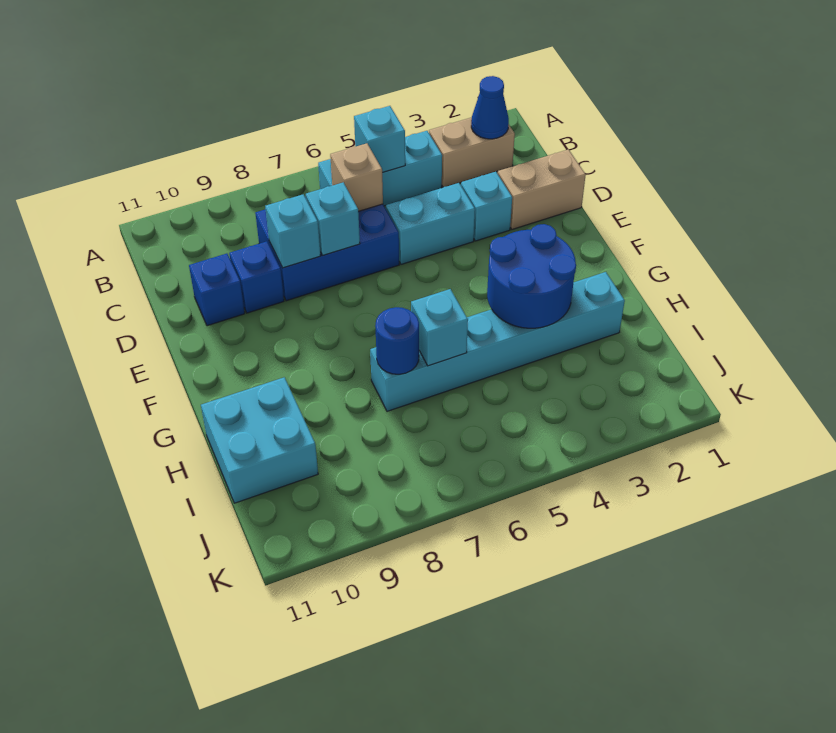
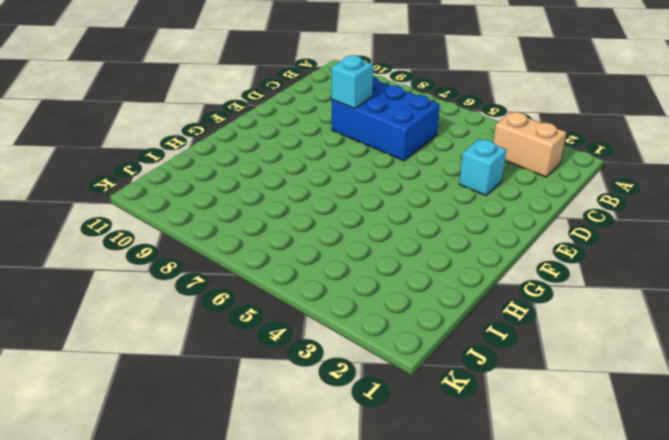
none -> cyan brick B4:B6 level 1
none -> tan brick D1:D2 level 1
none -> cyan brick D4:D5 level 1

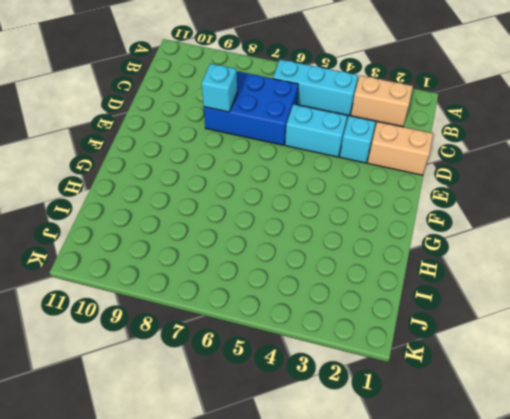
none -> blue brick D9 level 1
none -> blue brick D10 level 1
none -> cyan brick H2:H7 level 1

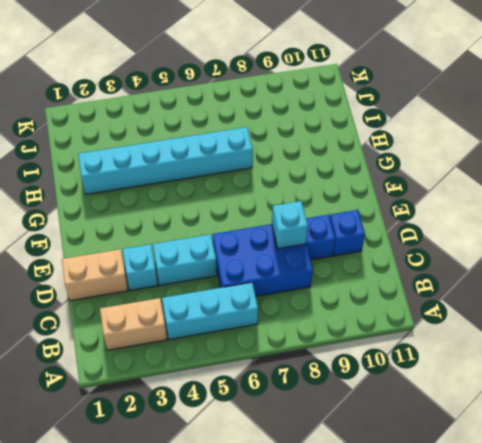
none -> cyan brick H10:I11 level 1
none -> blue cone B2 level 2
none -> cyan brick B5 level 2

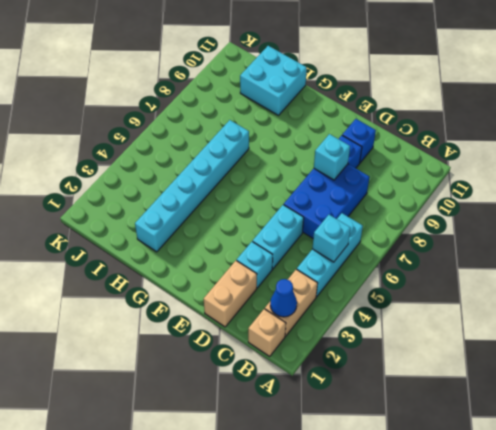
tan brick B1 level 1 -> tan brick C6 level 2
none -> cyan brick D7 level 2
none -> blue round brick G3:H4 level 2
none -> cyan brick H6 level 2

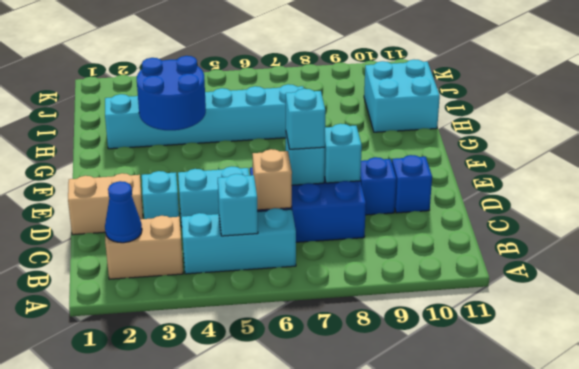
cyan brick D7 level 3 -> cyan brick H6 level 2
none -> blue round brick H7 level 2

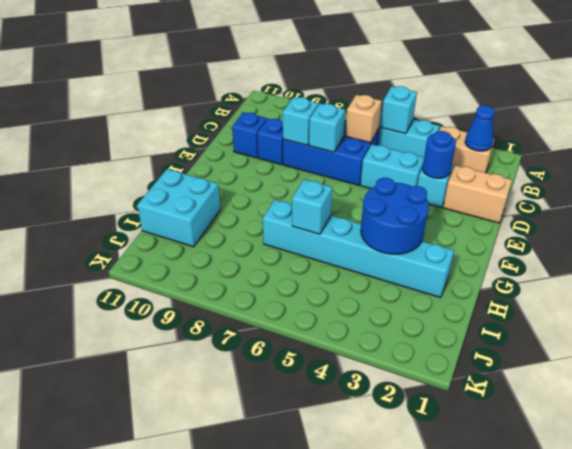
blue round brick D3 level 2 -> blue round brick H7 level 2

